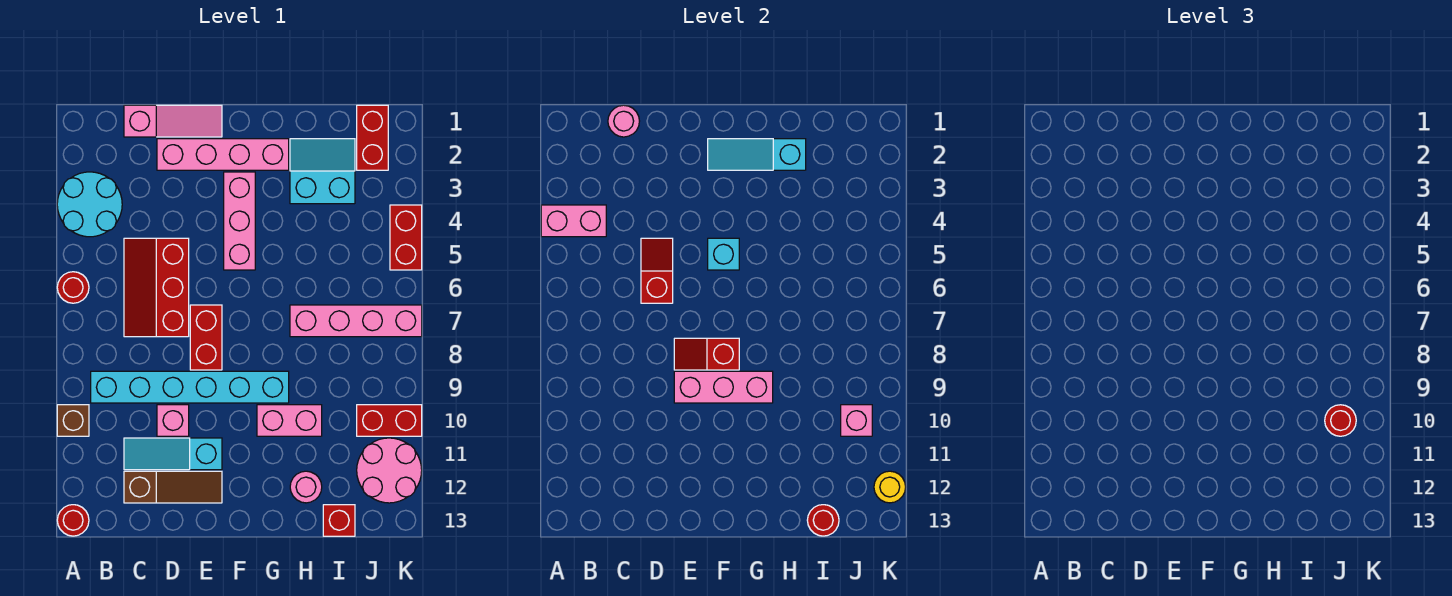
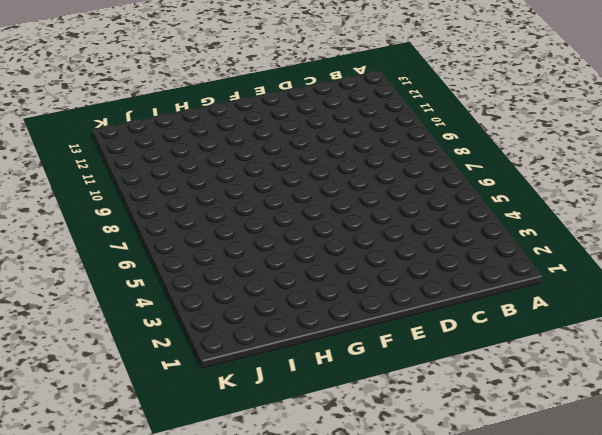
none -> cyan round brick A3:B4 level 1
none -> red round brick A6 level 1
none -> brown brick A10 level 1
none -> red round brick A13 level 1

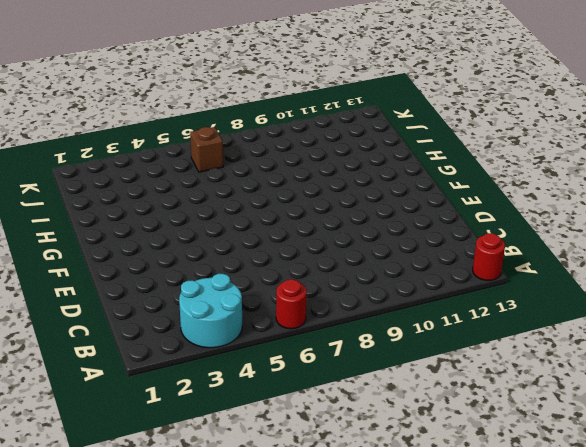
brown brick J6 level 1 -> brown brick A10 level 1
none -> cyan brick B9:G9 level 1
none -> pink slope C1:E1 level 1 top C
none -> red slope C5:D7 level 1 top D
none -> cyan slope C11:E11 level 1 top E

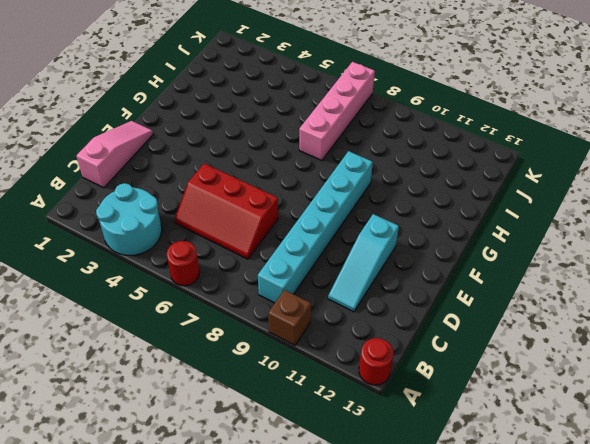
none -> brown slope C12:E12 level 1 top C
none -> pink brick D2:G2 level 1
none -> pink brick D10 level 1
none -> red brick E7:E8 level 1

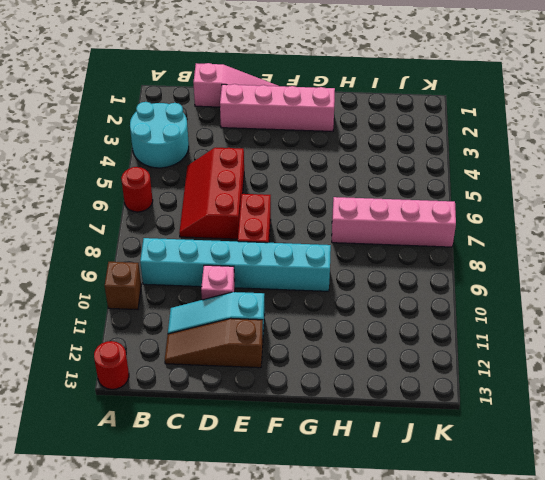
brown slope C12:E12 level 1 top E -> brown slope C12:E12 level 1 top C
none -> pink brick F3:F5 level 1
none -> pink brick G10:H10 level 1
none -> cyan slope H2:I3 level 1 top 3
none -> pink round brick H12 level 1

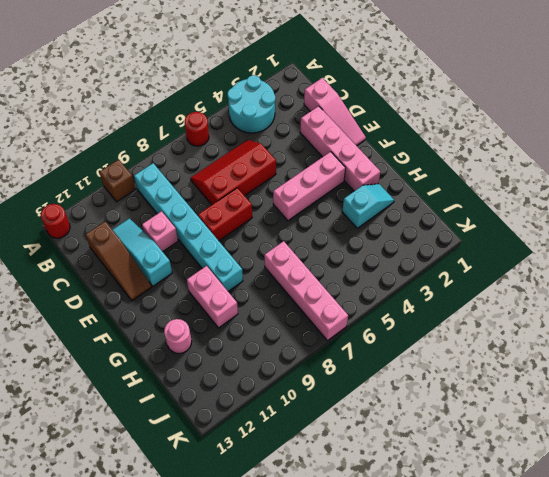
cyan slope H2:H3 level 1 top 3 -> cyan slope H2:I3 level 1 top 3
none -> red brick I13 level 1
none -> red brick J1:J2 level 1
none -> red brick J10:K10 level 1
none -> pink round brick J11:K12 level 1

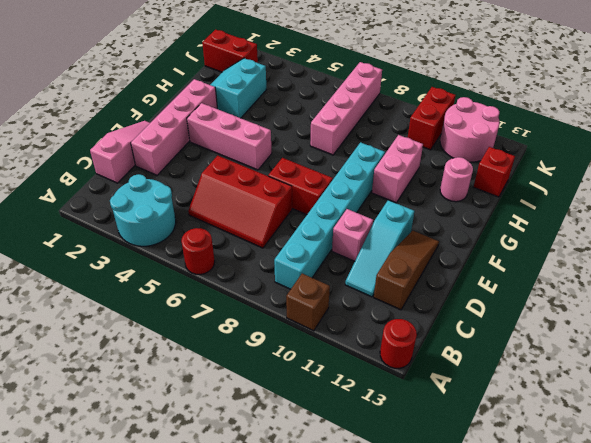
none -> red brick K4:K5 level 1
none -> pink brick A4:B4 level 2
none -> pink round brick C1 level 2
none -> red slope D5:D6 level 2 top 6

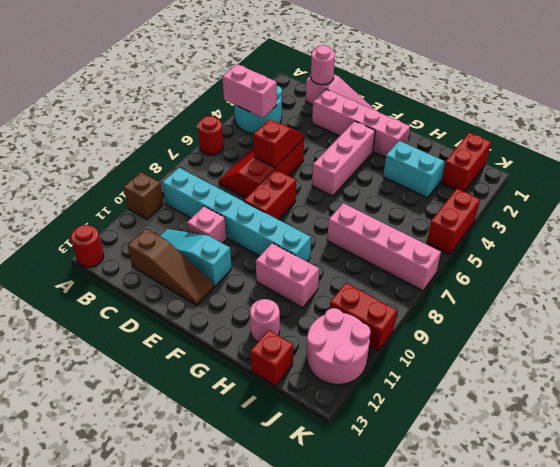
none -> red slope E8:F8 level 2 top F
none -> pink brick E9:G9 level 2
none -> cyan slope F2:H2 level 2 top H
none -> cyan brick F5 level 2

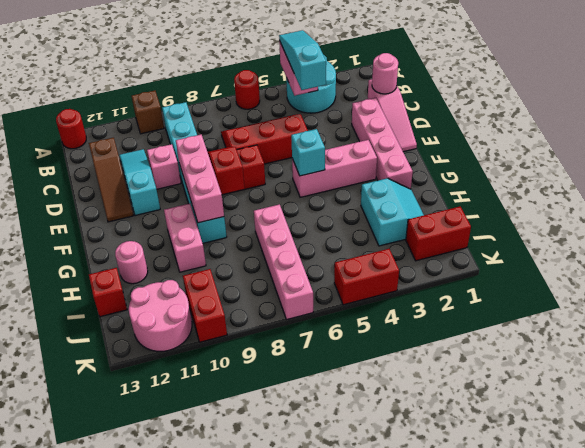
cyan slope A4:C4 level 3 top C -> cyan slope F2:H2 level 2 top H
none -> red slope D5:D6 level 2 top 6
none -> red round brick I13 level 2
none -> pink brick J10 level 2
none -> yellow round brick K12 level 2

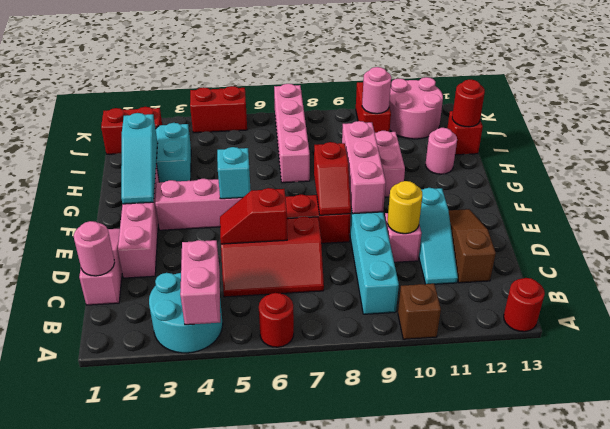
yellow round brick D10 level 2 -> yellow round brick K12 level 2
pink round brick J10 level 2 -> pink brick J10 level 2
none -> red round brick J10 level 3

